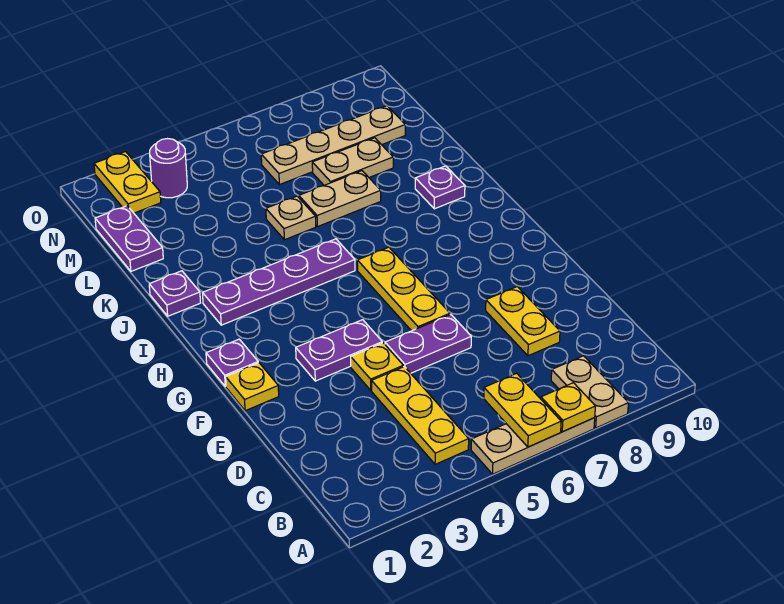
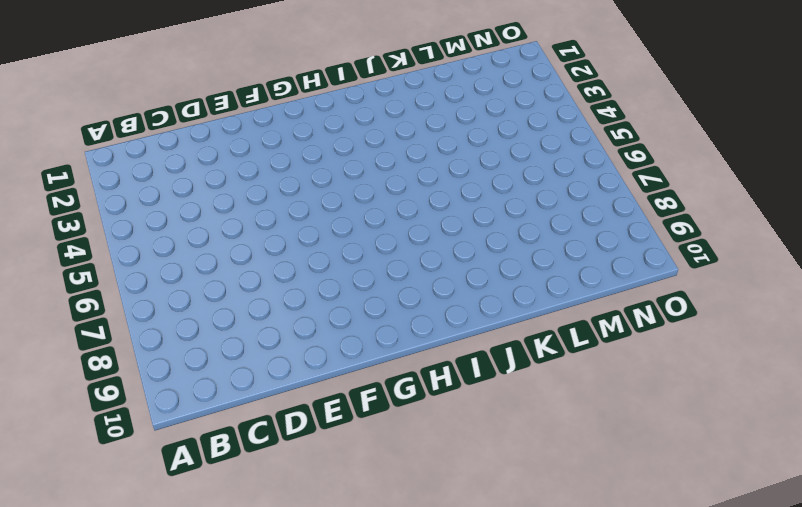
none -> tan plate A5:A7 level 1
none -> tan plate A8:B8 level 1
none -> yellow plate B4:D4 level 1

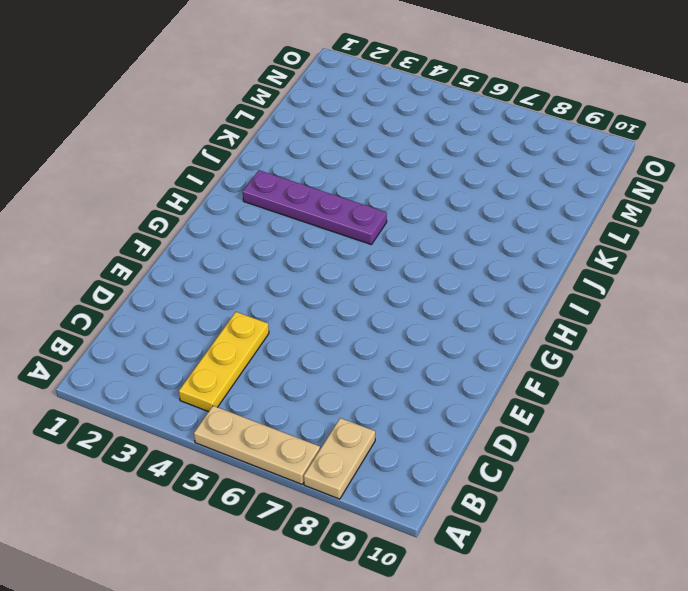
none -> yellow plate D8:E8 level 1
none -> yellow plate E4 level 1
none -> purple plate E5:E6 level 1

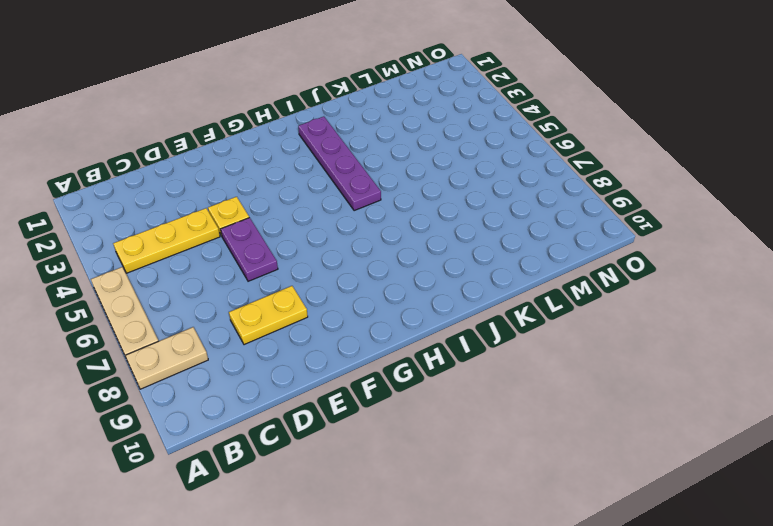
none -> yellow plate F1 level 1
none -> purple plate F3:F4 level 1
none -> yellow plate F6:H6 level 1

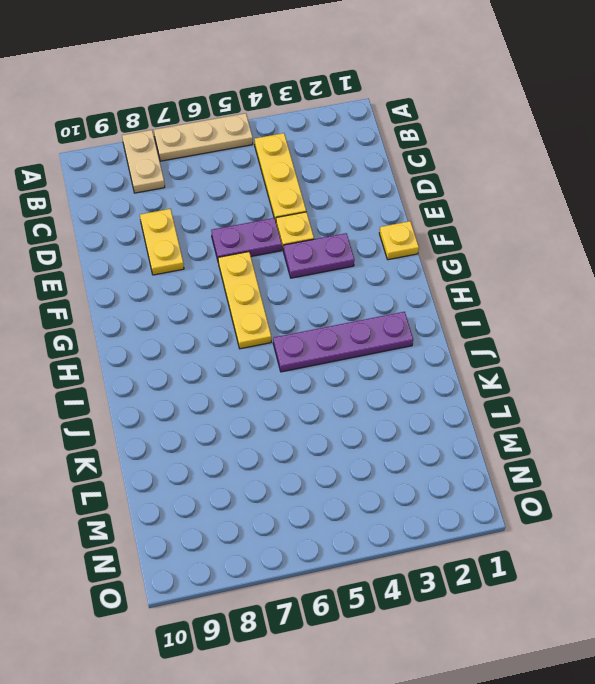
none -> purple plate G1 level 1
none -> purple plate J1 level 1
none -> purple plate J9 level 1

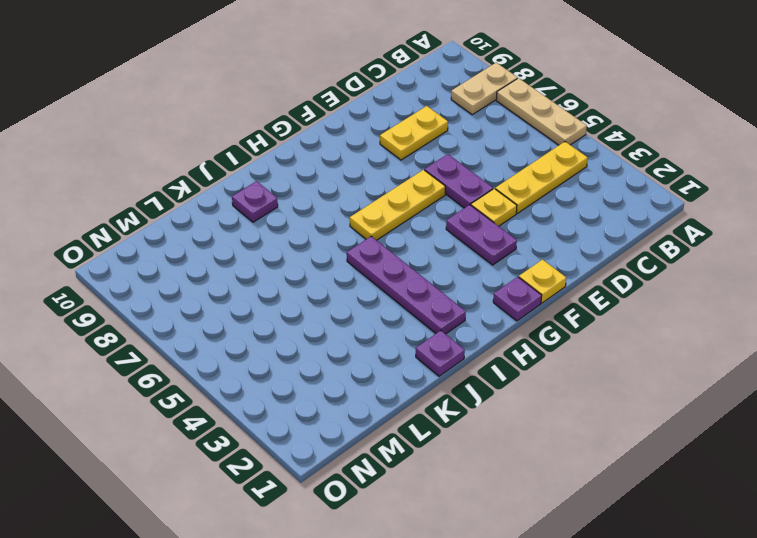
none -> tan plate K5 level 1
none -> tan plate K6:K7 level 1
none -> purple plate L1:M1 level 1

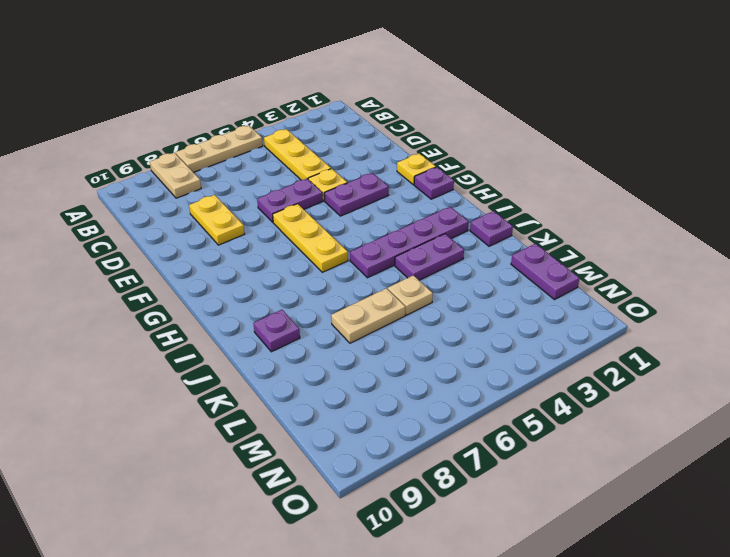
purple plate J3:J4 level 1 -> none
none -> tan plate L7:L8 level 1
none -> tan plate M6:M9 level 1
none -> yellow plate N2:O2 level 1

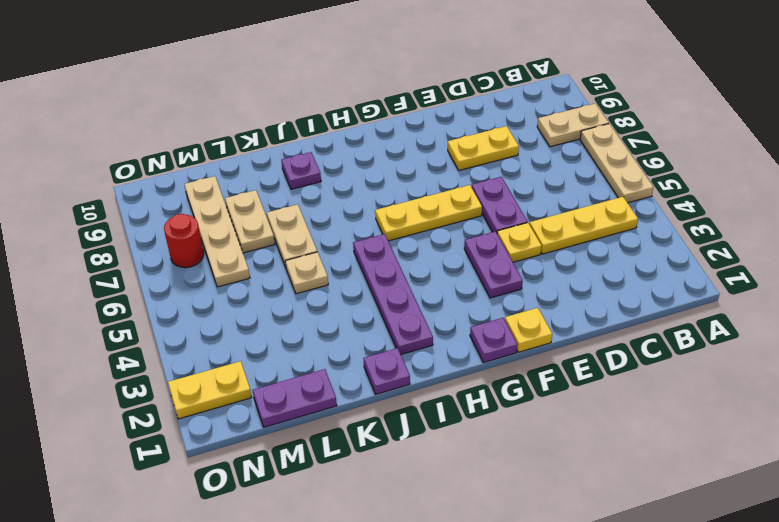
red round brick N7 level 1 -> none
none -> purple round brick N3 level 1
none -> yellow plate A6:B6 level 2
none -> yellow plate A7 level 2

